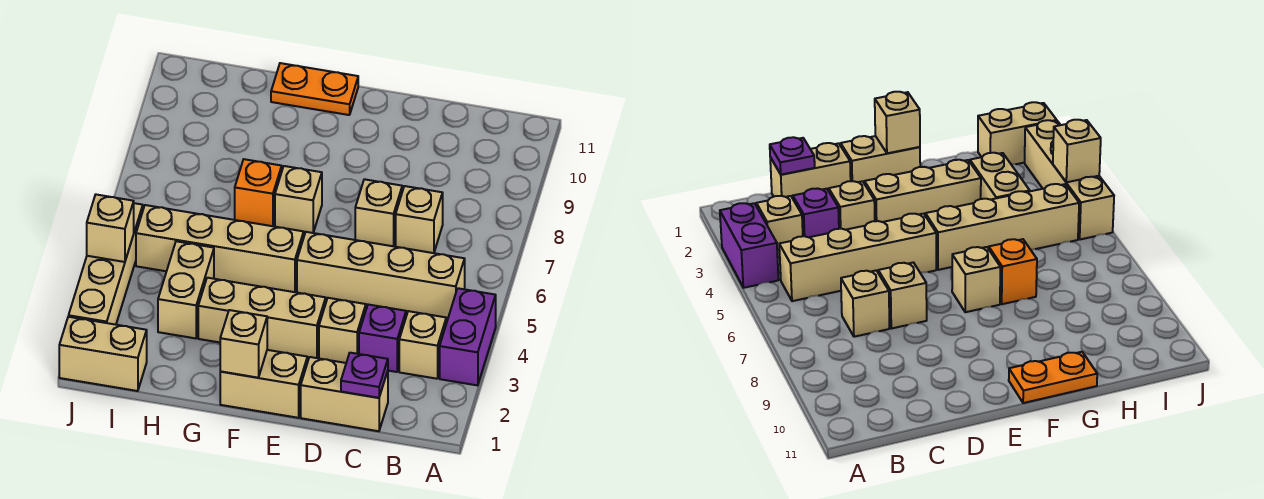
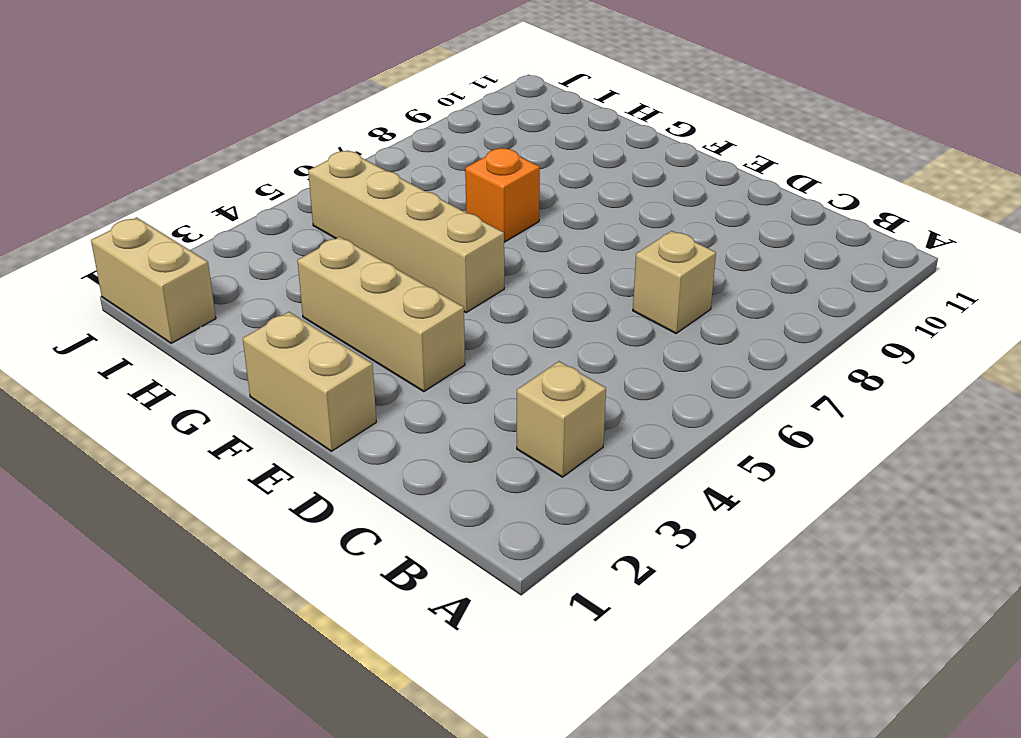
none -> purple brick A3:A4 level 1
none -> tan brick B5:E5 level 1
none -> tan brick C1:D1 level 1

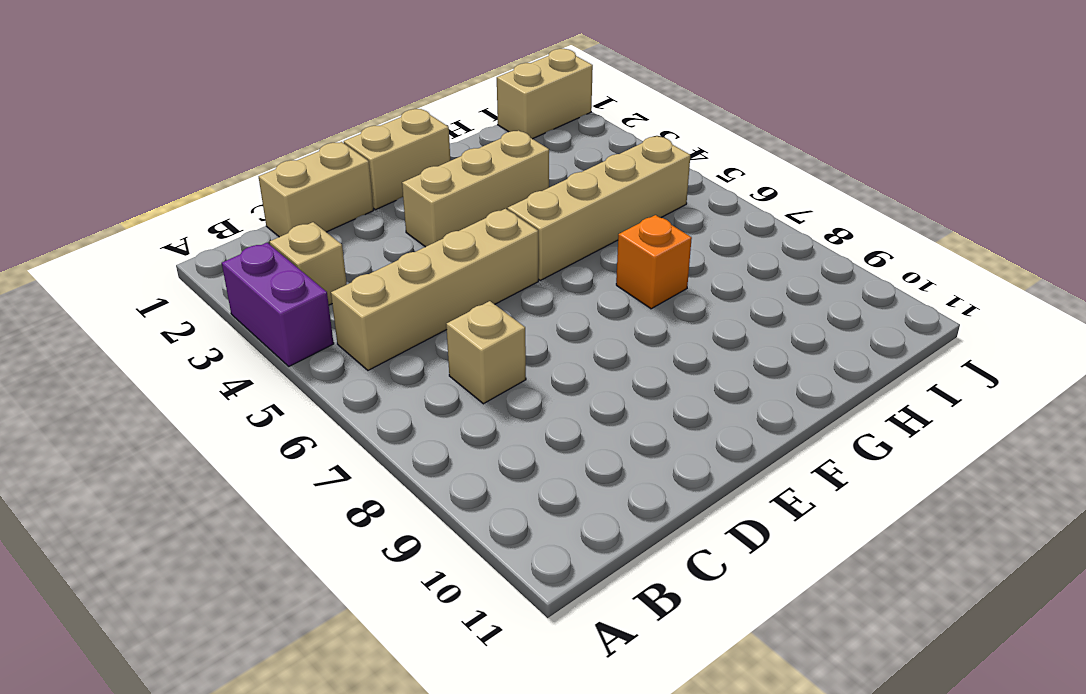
none -> purple brick C3 level 1
none -> tan brick D3 level 1
none -> tan brick D7 level 1

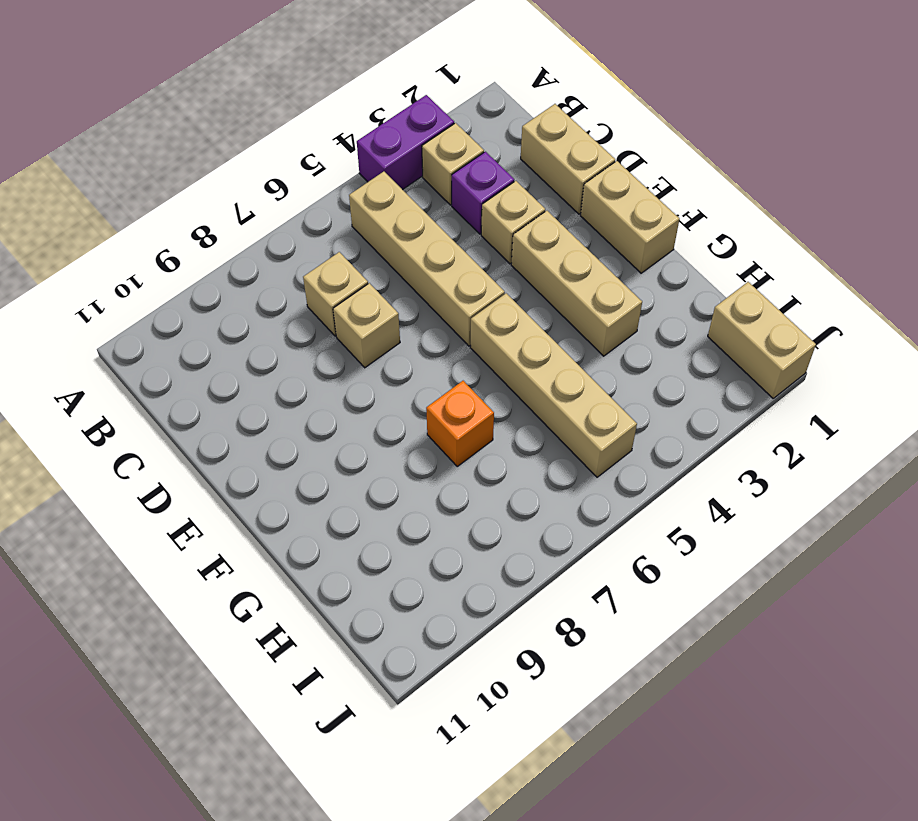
none -> tan brick F7 level 1
none -> orange plate F11:G11 level 1
none -> tan brick H3:H4 level 1

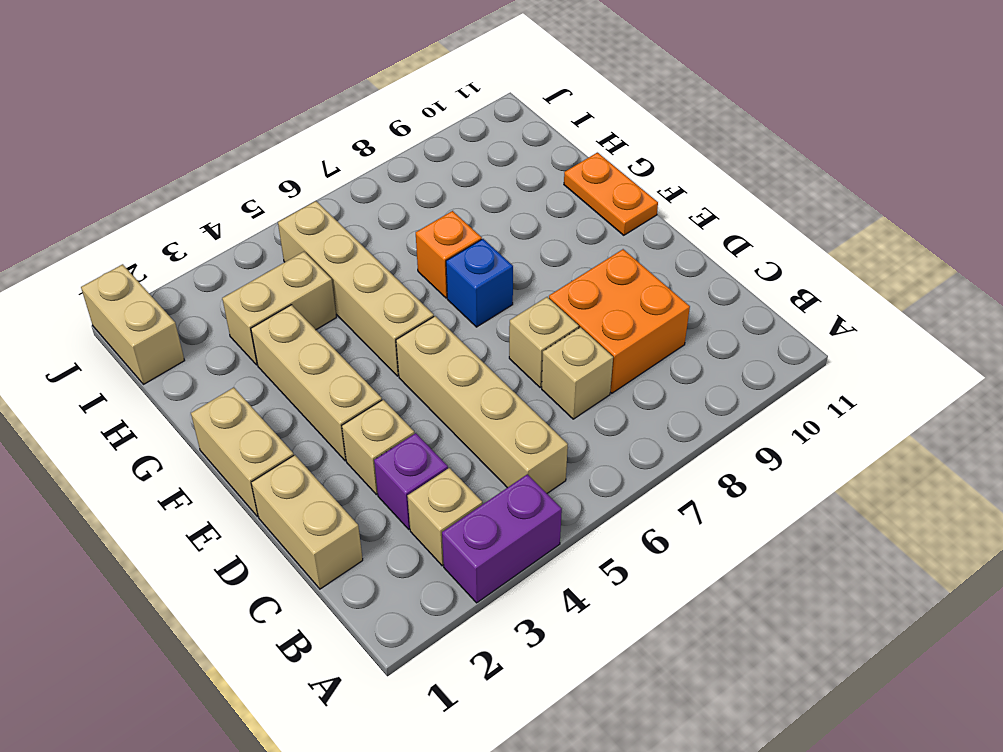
orange brick C8:D9 level 1 -> none
blue brick F7 level 1 -> tan brick F7 level 1
none -> tan brick J2:J5 level 1
none -> purple plate C1 level 2
none -> tan brick F1 level 2

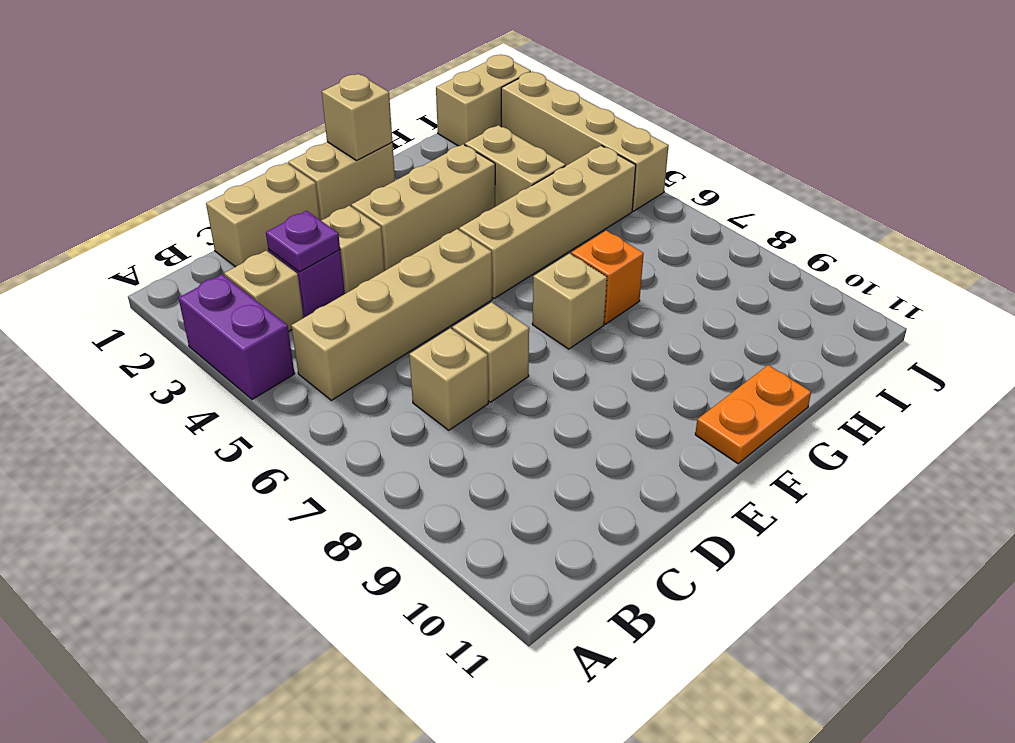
purple plate C3 level 2 -> purple plate C1 level 2
none -> tan brick J4 level 2

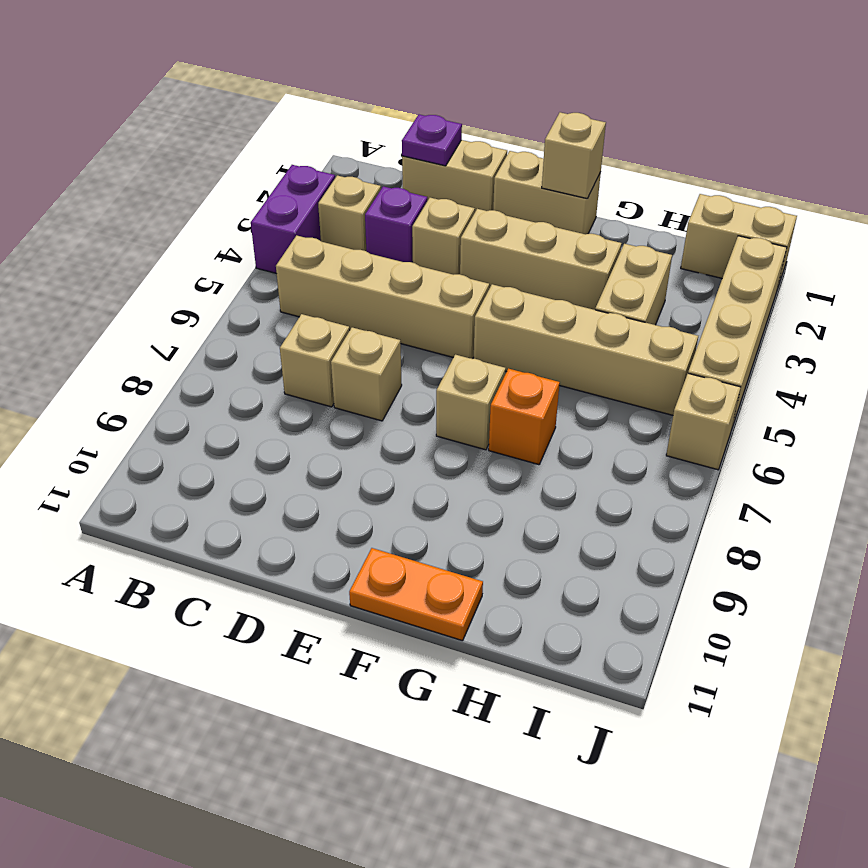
tan brick J6 level 1 -> tan brick J4 level 2

